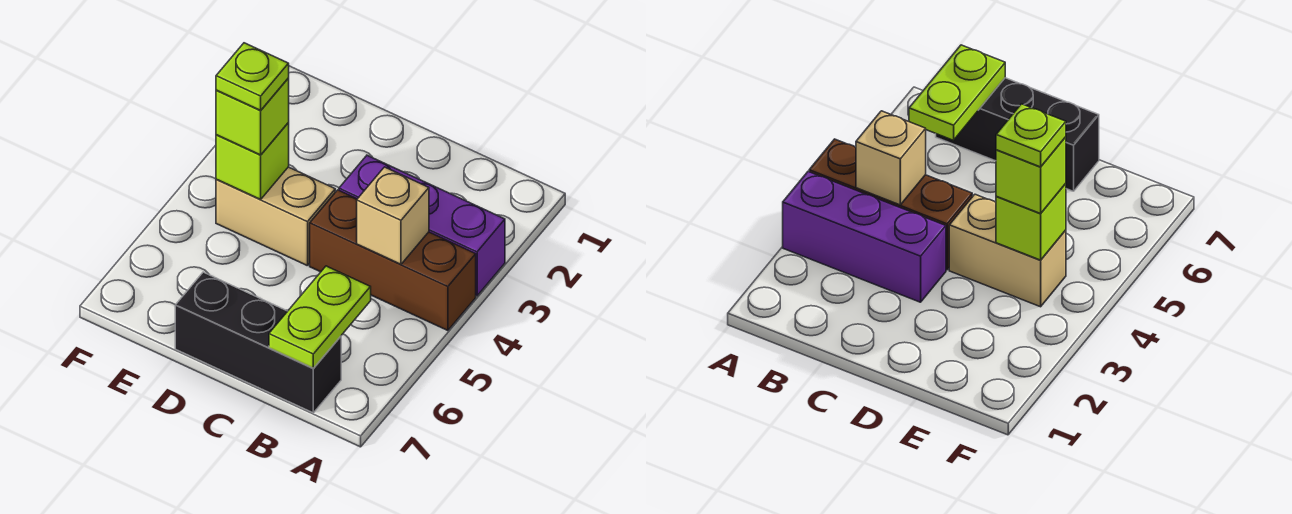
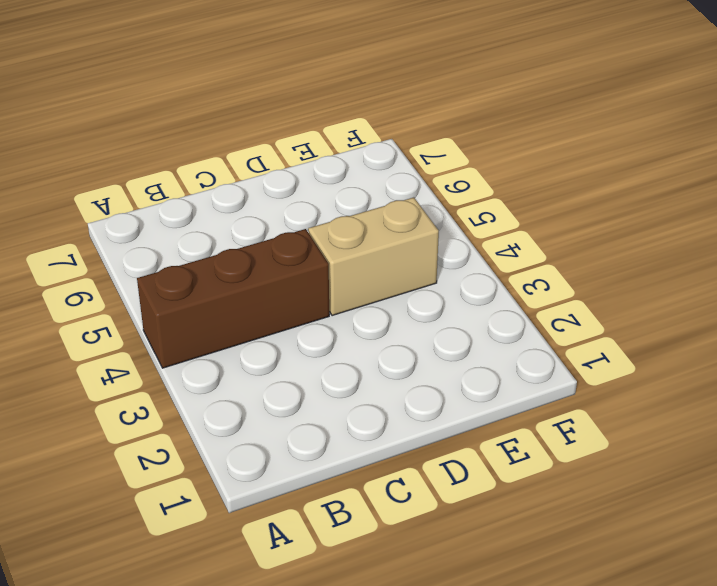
none -> purple brick A3:C3 level 1
none -> black brick B7:D7 level 1

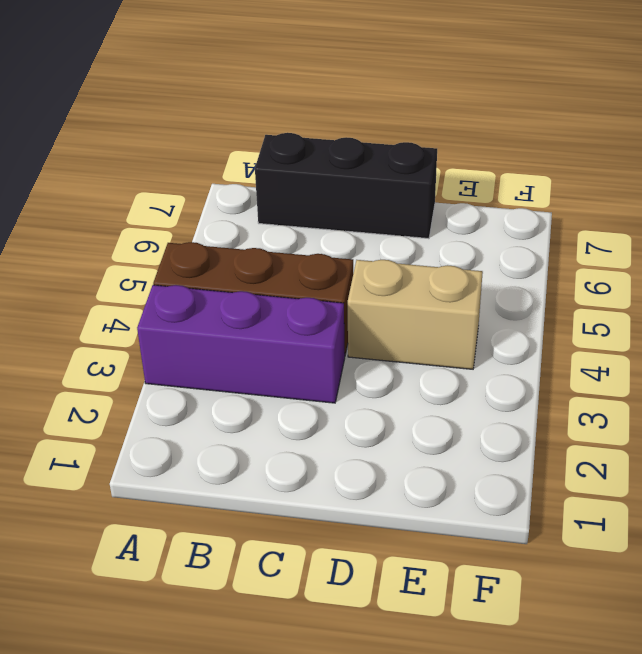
none -> tan brick B4 level 2
none -> lime plate B6:B7 level 2

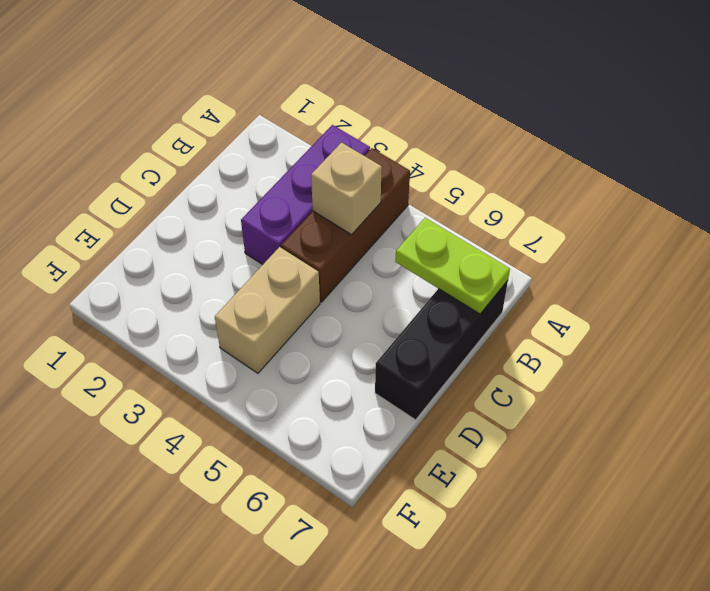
none -> lime brick E4 level 2
none -> lime brick E4 level 3

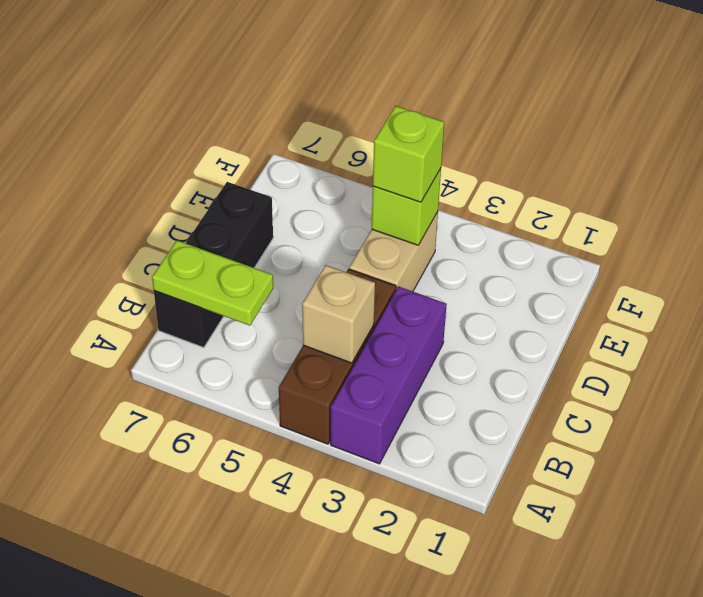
none -> lime plate E4 level 4

